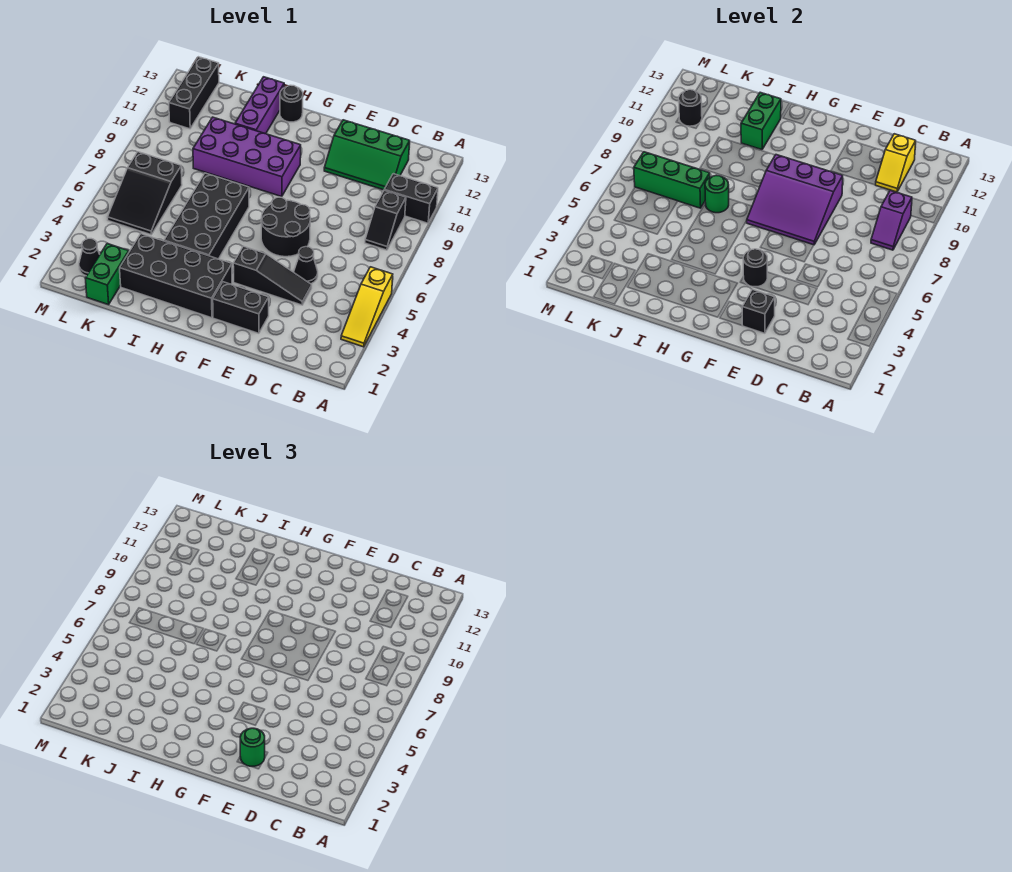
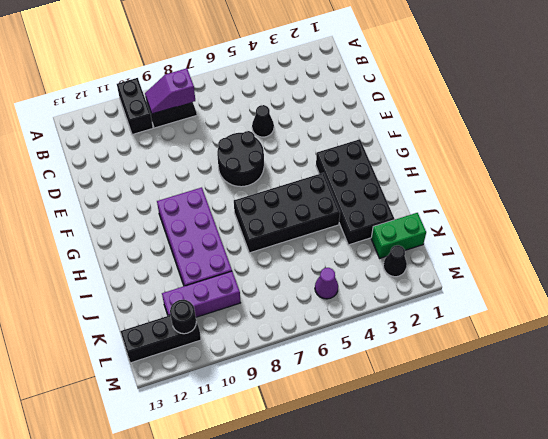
purple slope B8:B9 level 2 top 8 -> purple slope B8:B9 level 2 top 9
purple brick K9:K11 level 1 -> purple brick I11:I13 level 1
purple cone L5 level 1 -> black slope K5:L7 level 1 top 7
none -> yellow slope A3:A5 level 1 top 5
none -> green slope C11:E12 level 1 top 12
none -> black slope D4:F4 level 1 top F

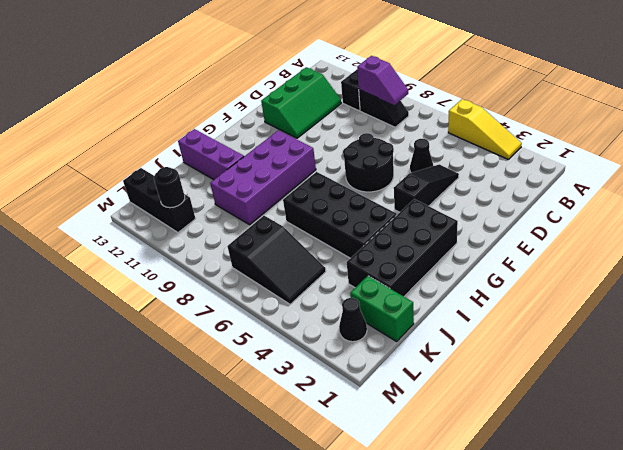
none -> black brick E2:F2 level 1
none -> black round brick H13 level 1
none -> yellow slope C11:C12 level 2 top 12

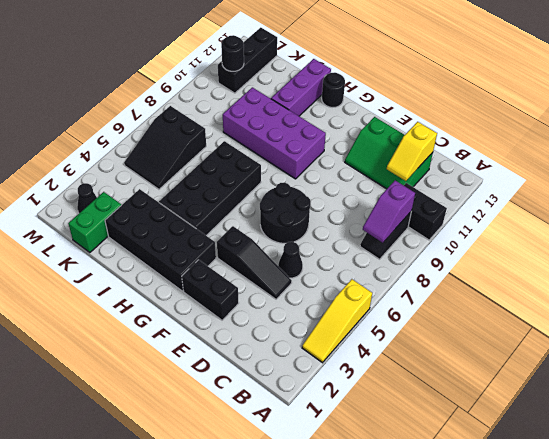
none -> black brick E2 level 2
none -> purple slope E7:G9 level 2 top 9
none -> black round brick F4 level 2

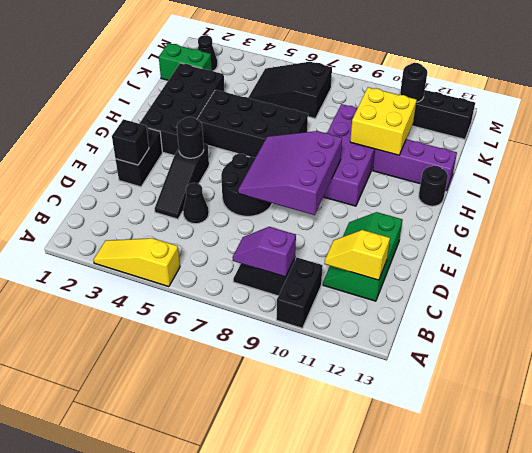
yellow brick I10:J11 level 2 -> green brick I11:I12 level 2
none -> green round brick I7 level 2
none -> green brick J7:L7 level 2
none -> green round brick E2 level 3

